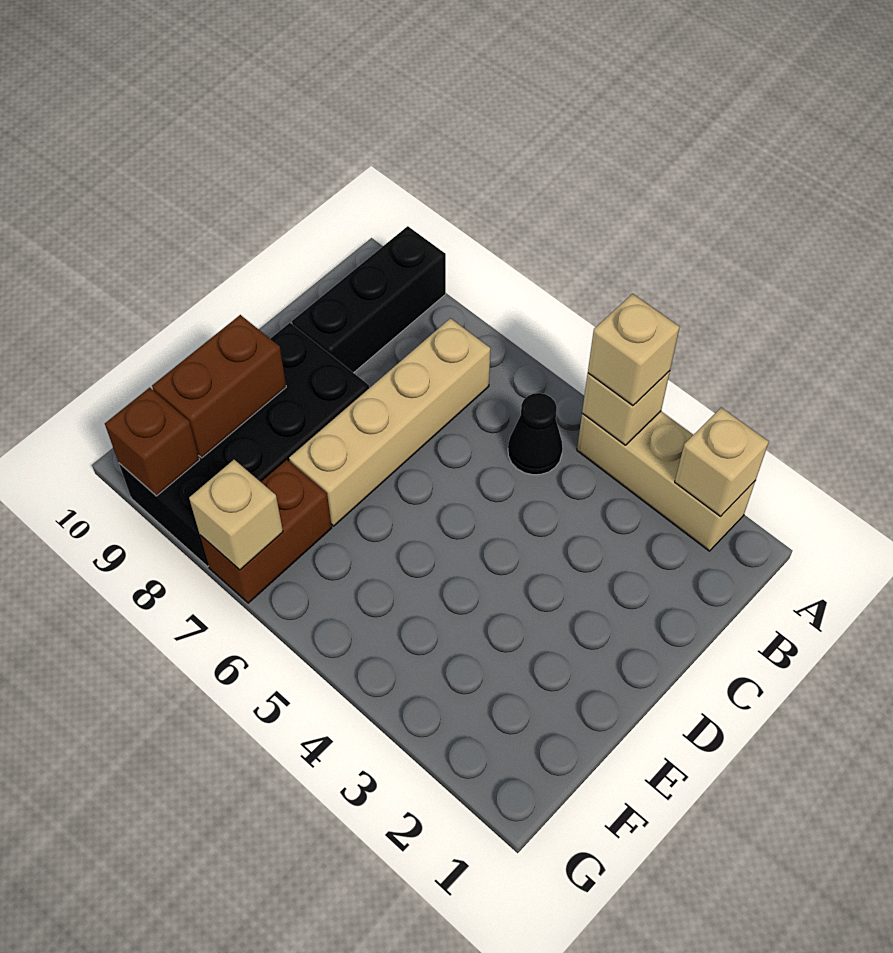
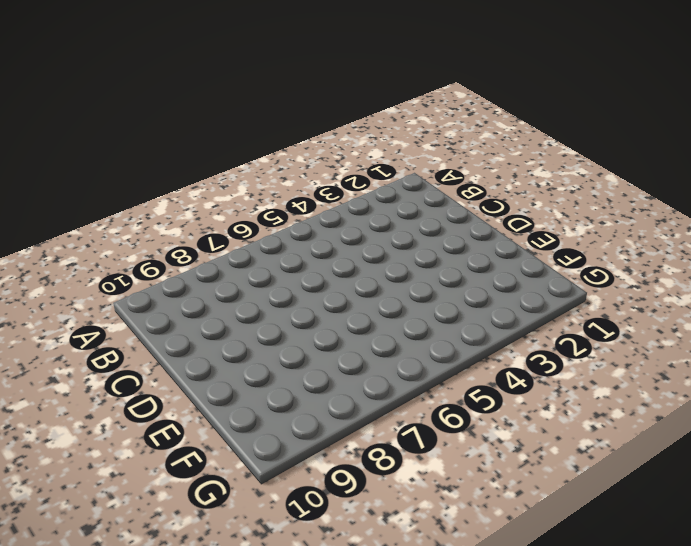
none -> tan brick A2:A4 level 1
none -> black brick A9:C9 level 1
none -> black cone B5 level 1

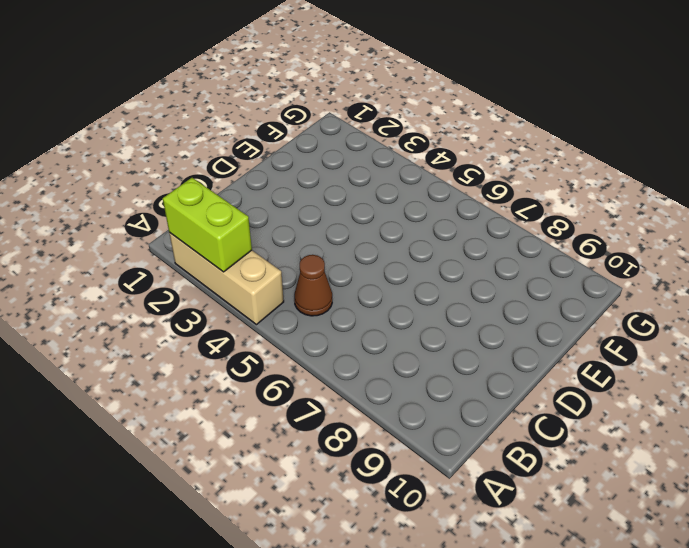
lime brick A2:A3 level 2 -> tan brick A2 level 2
brown cone B5 level 1 -> black cone B5 level 1
none -> black brick A9:C9 level 1
none -> tan brick B7:E7 level 1
none -> black brick D8:G9 level 1

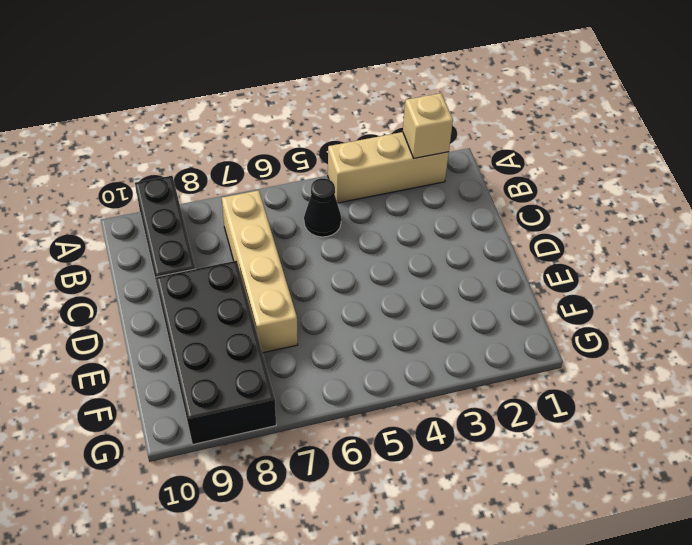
none -> brown brick F7:G7 level 1
none -> tan brick A4 level 2
none -> brown brick E9:F9 level 2

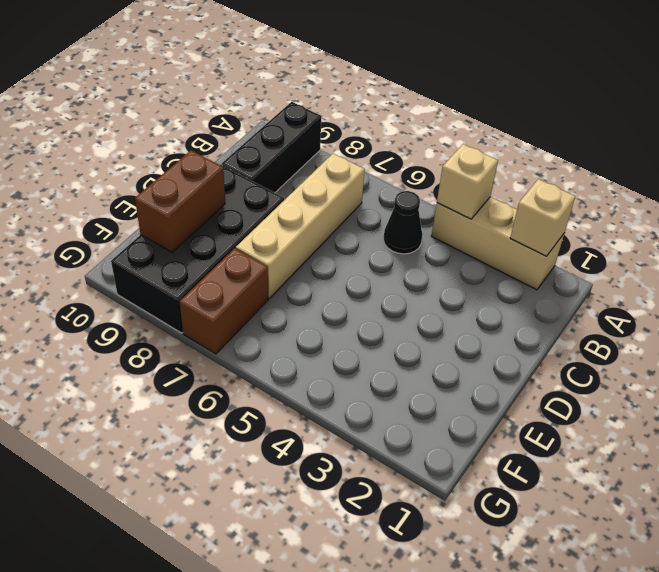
none -> tan brick G7 level 2
none -> brown brick G9 level 2
none -> tan brick A4 level 3

